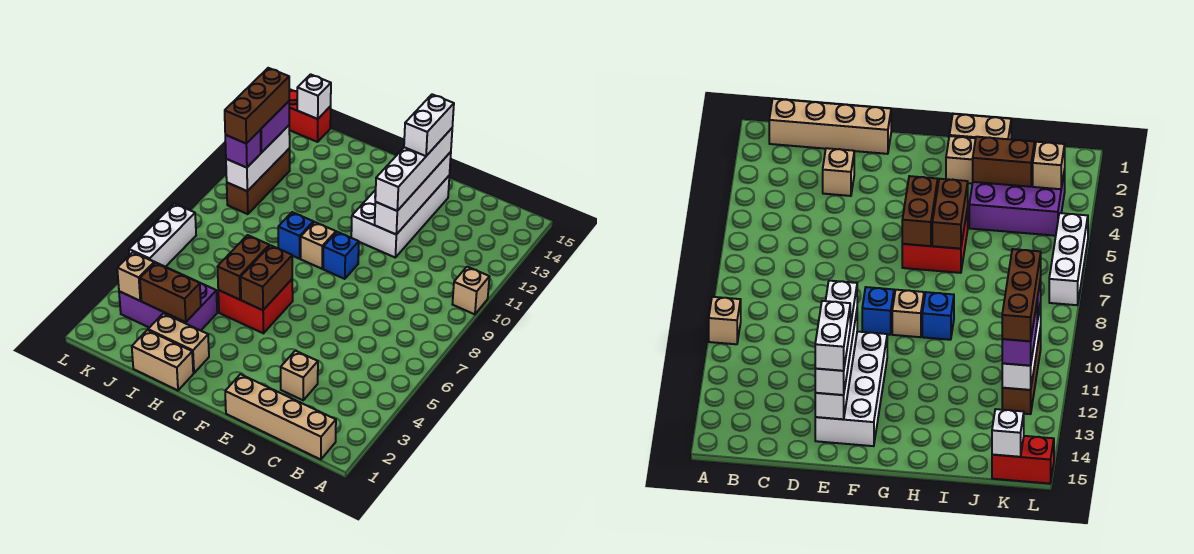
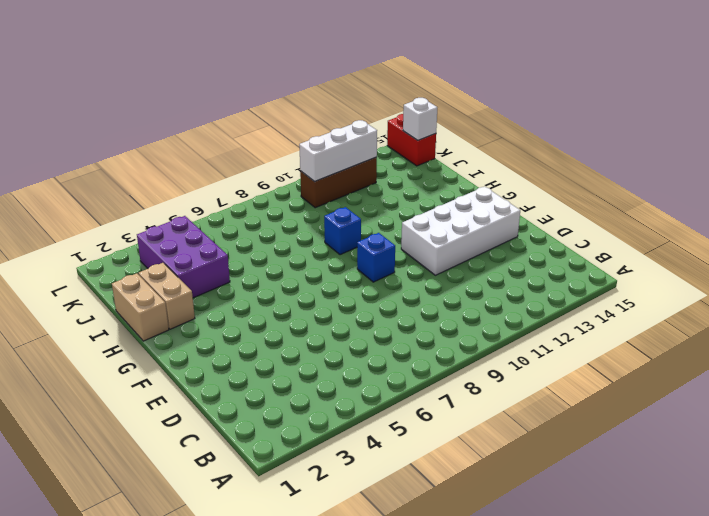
none -> tan brick A10 level 1
none -> tan brick B1:E1 level 1
none -> tan brick D3 level 1

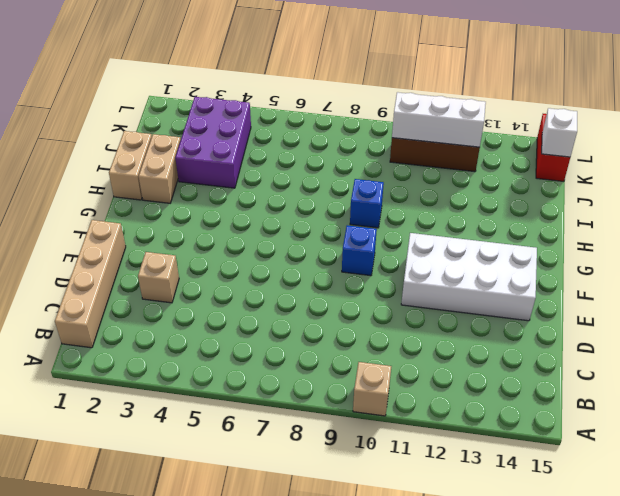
none -> red brick G5:H6 level 1
none -> tan brick G9 level 1
none -> white brick L5:L7 level 1

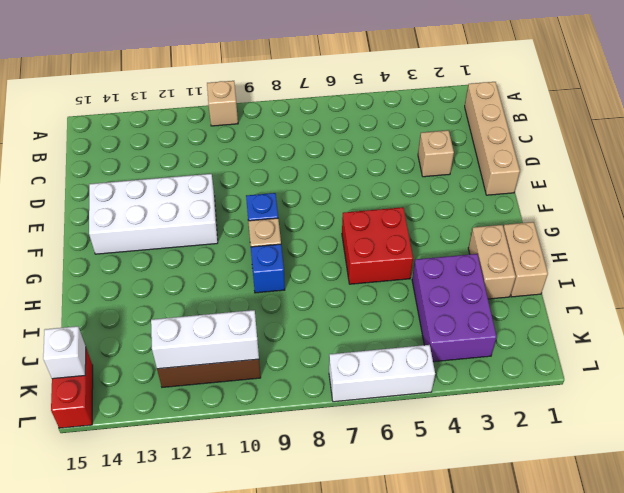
none -> white brick E11:E14 level 2
none -> brown brick G5:G6 level 2
none -> brown brick H5:H6 level 2

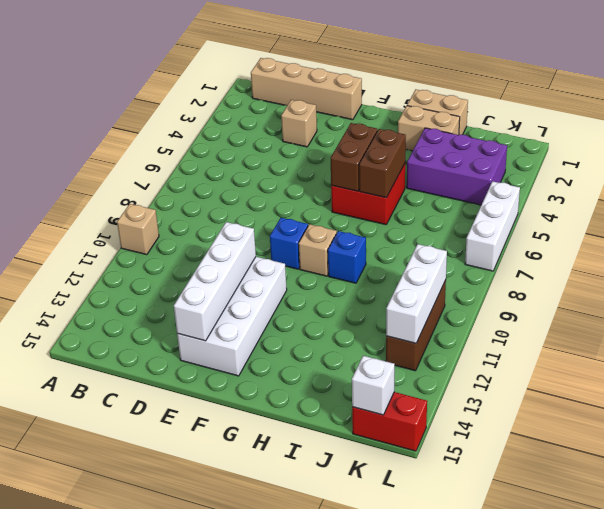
none -> brown brick I3:J3 level 2
none -> tan brick K3 level 2
none -> white brick E11:E14 level 3

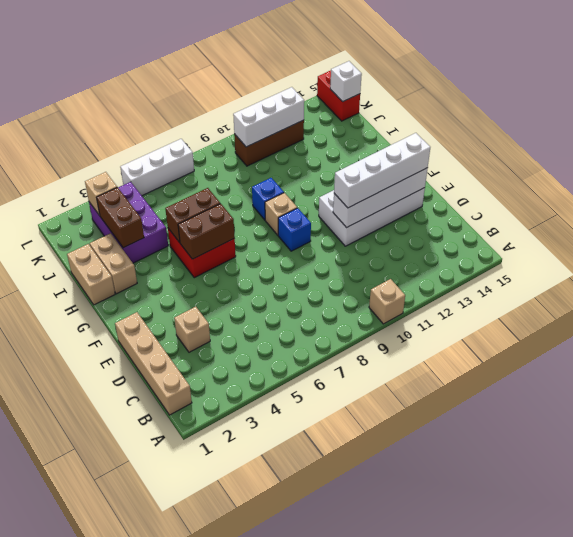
none -> purple brick K10 level 3
none -> purple brick K11:K12 level 3
none -> white brick E13:E14 level 4

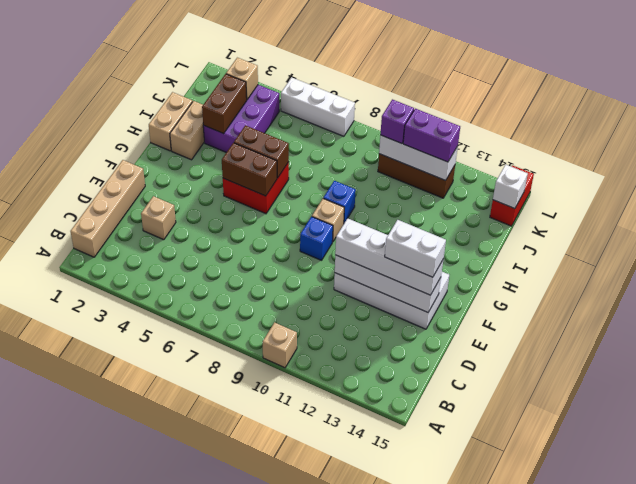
none -> brown brick K10:K12 level 4

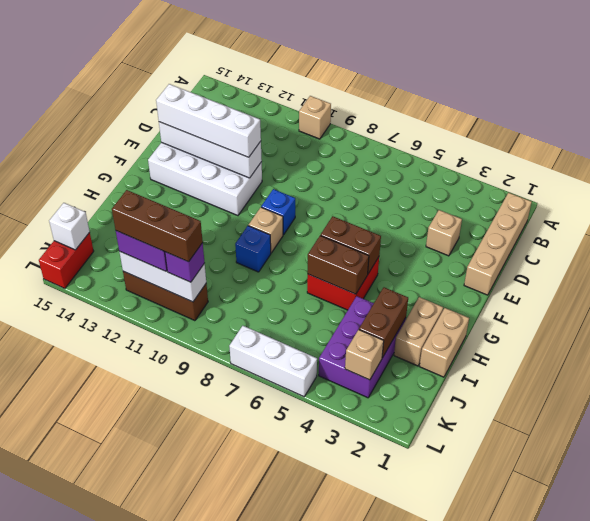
none -> white brick E13:E14 level 4

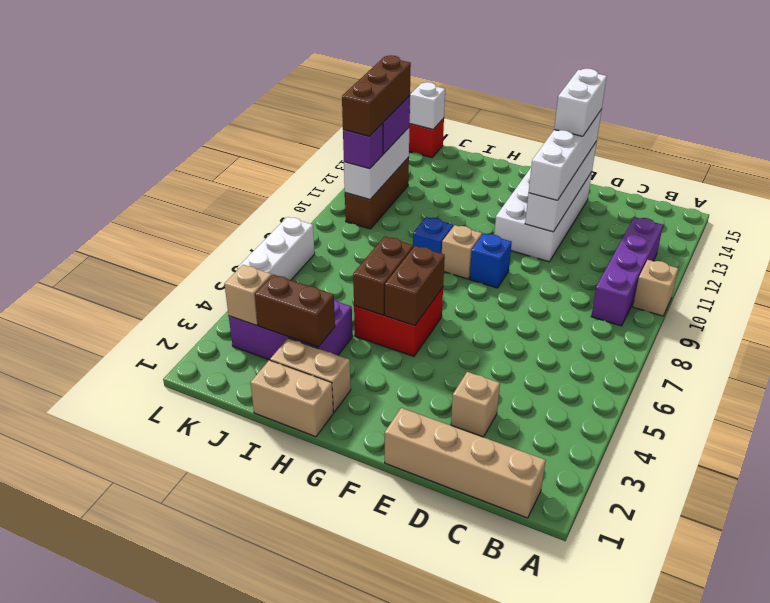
purple brick B9:B12 level 1 -> none

